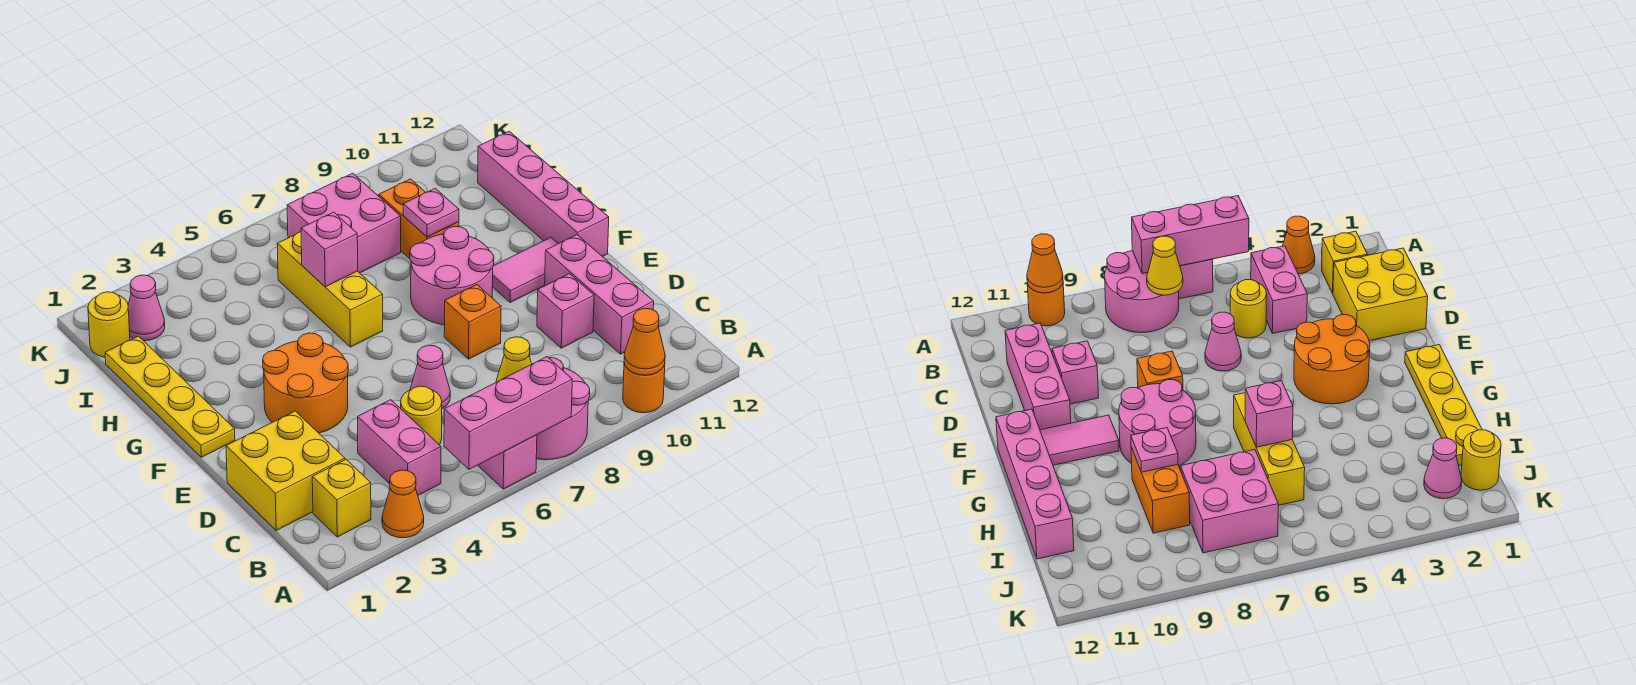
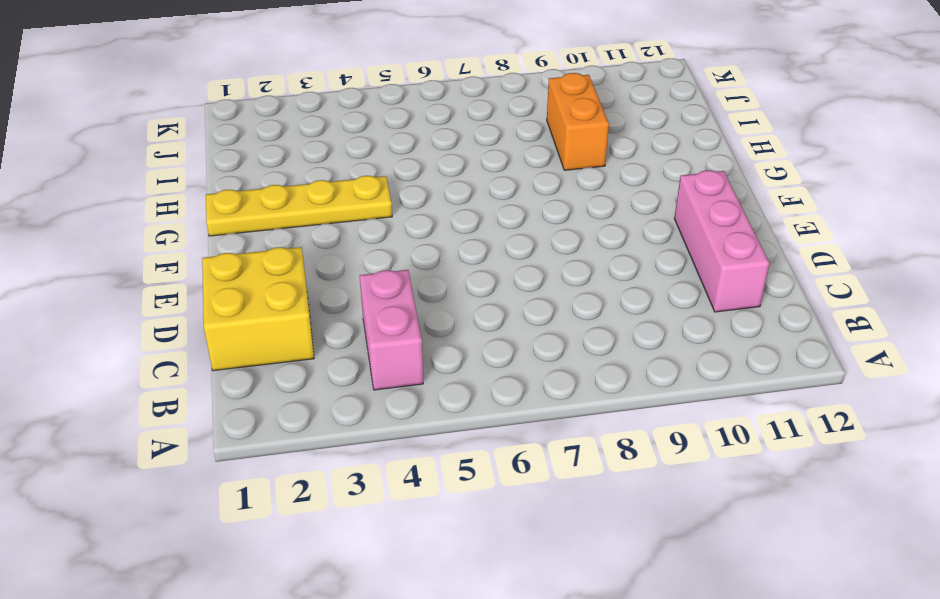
yellow plate G1:G4 level 1 -> yellow plate F1:I1 level 1
none -> orange cone A3 level 1
none -> pink brick A6 level 1
none -> pink round brick A7:B8 level 1

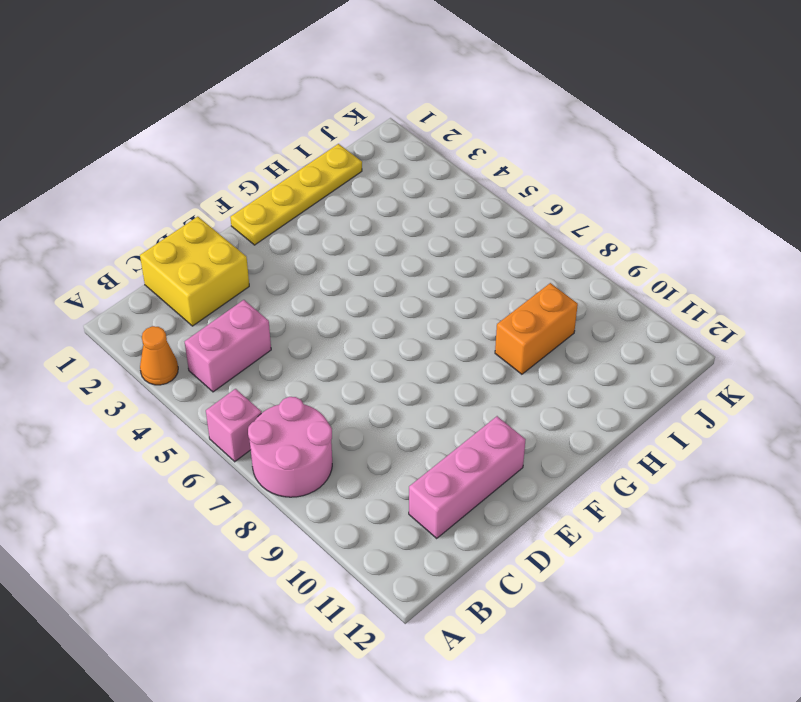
none -> orange round brick A10 level 1
none -> yellow brick B2 level 1
none -> yellow round brick C5 level 1

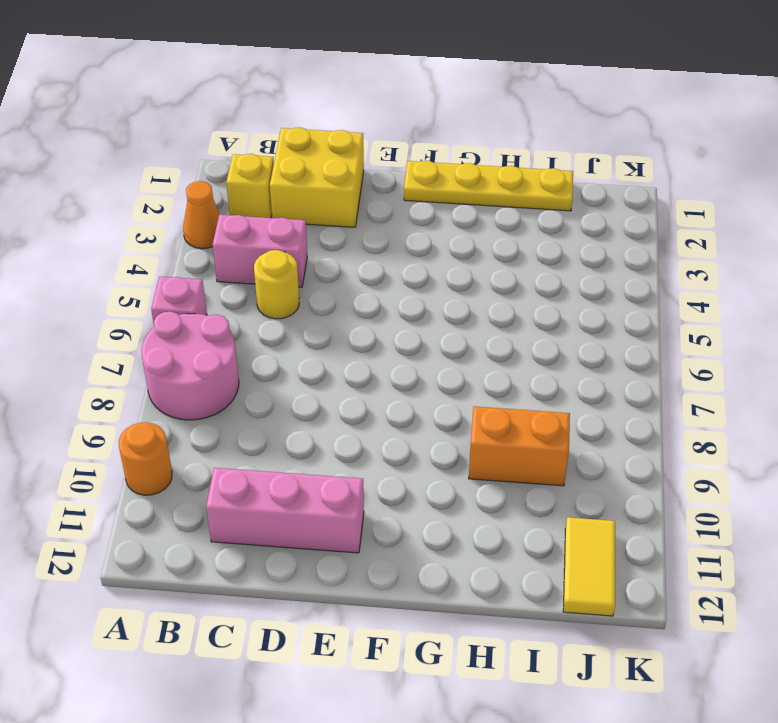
yellow tile J11:J12 level 1 -> none
none -> pink cone D6 level 1
none -> pink brick D10 level 1
none -> orange round brick E3:F4 level 1

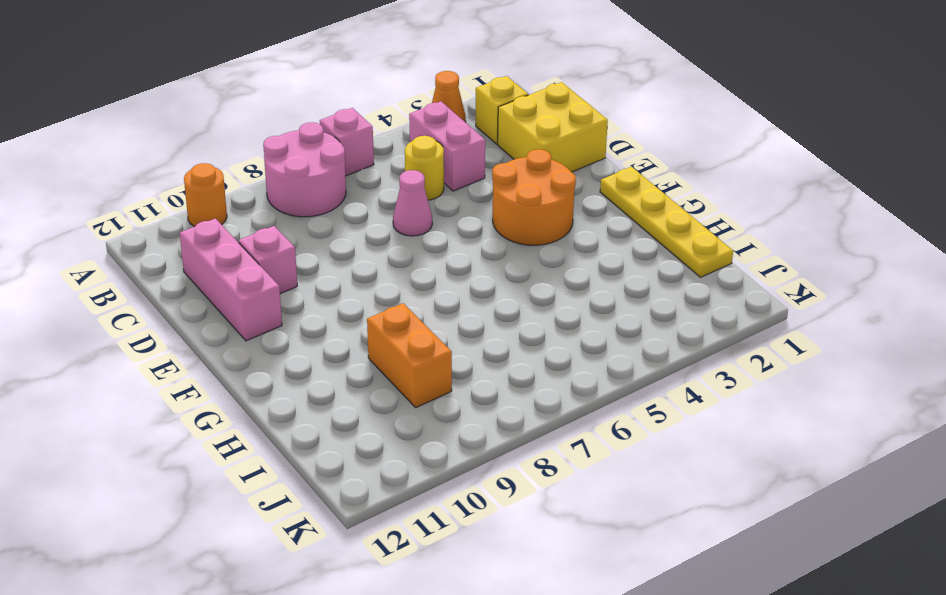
none -> orange brick E8 level 1
none -> pink round brick F8:G9 level 1
none -> pink tile F10:F11 level 1

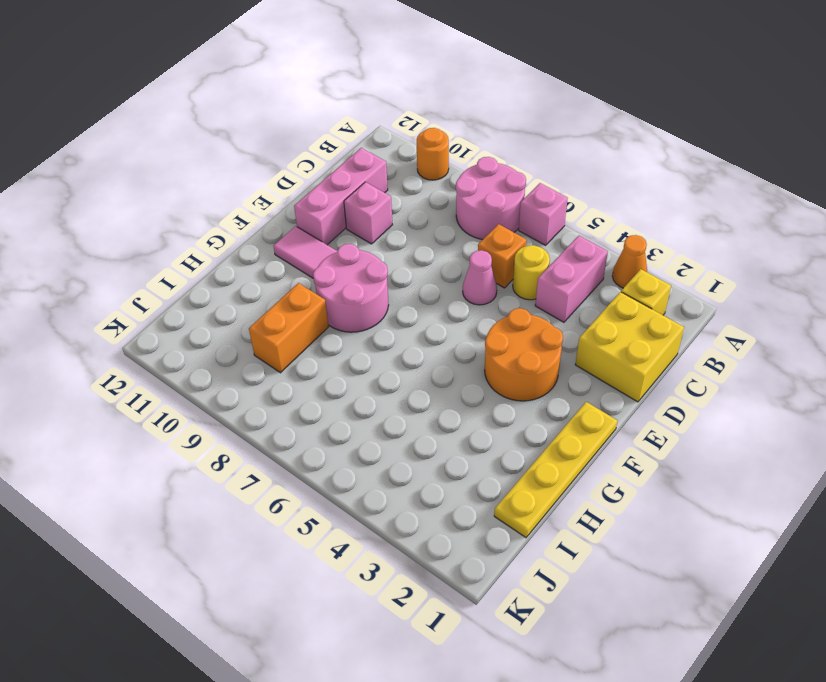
orange brick C6 level 1 -> orange brick E8 level 1
none -> pink brick F12:I12 level 1
none -> yellow brick G6:I6 level 1
none -> pink brick I7:J8 level 1

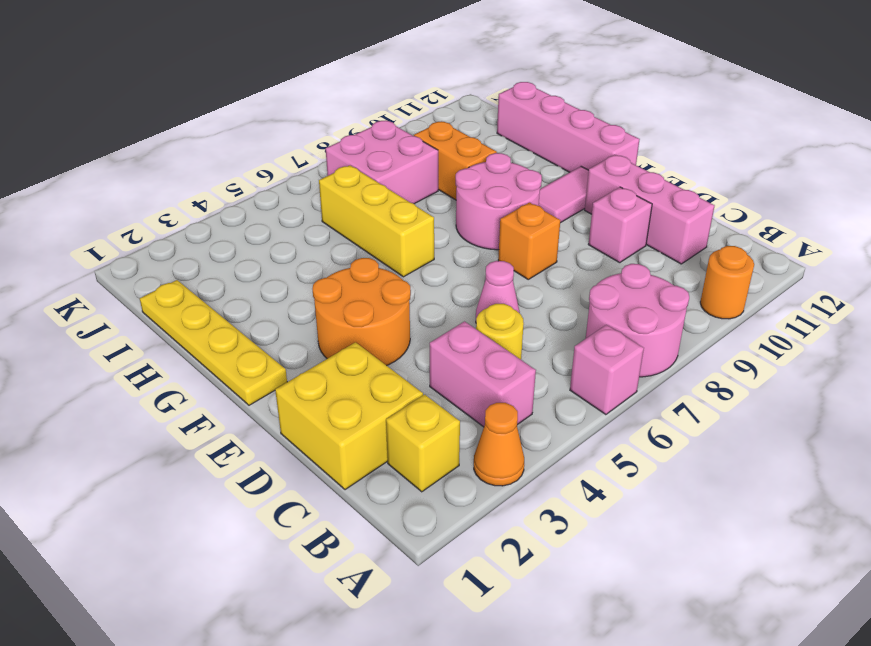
none -> yellow round brick J1 level 1
none -> pink cone J2 level 1
none -> pink brick A5:A7 level 2

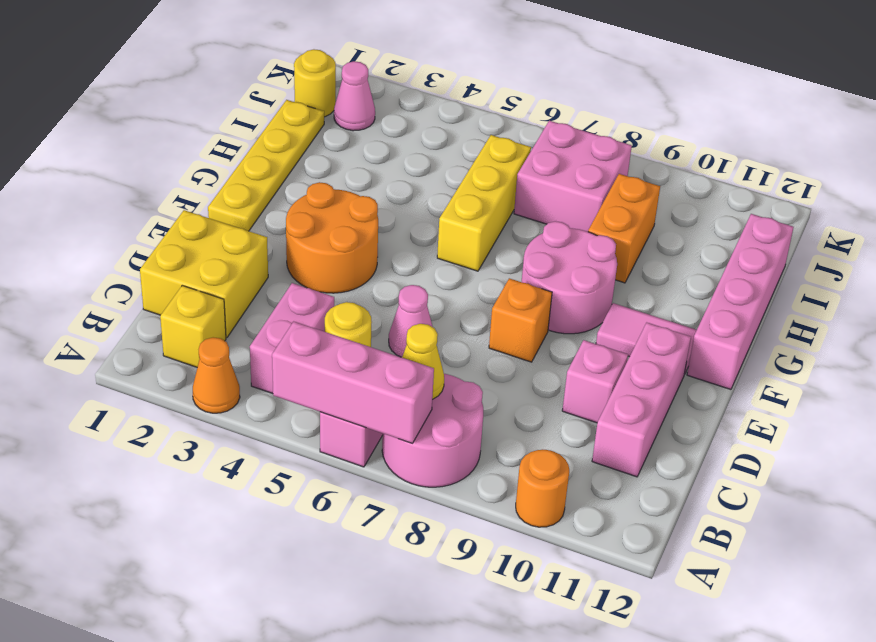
none -> orange cone A10 level 2
none -> pink brick H6 level 2
none -> pink plate H9 level 2

